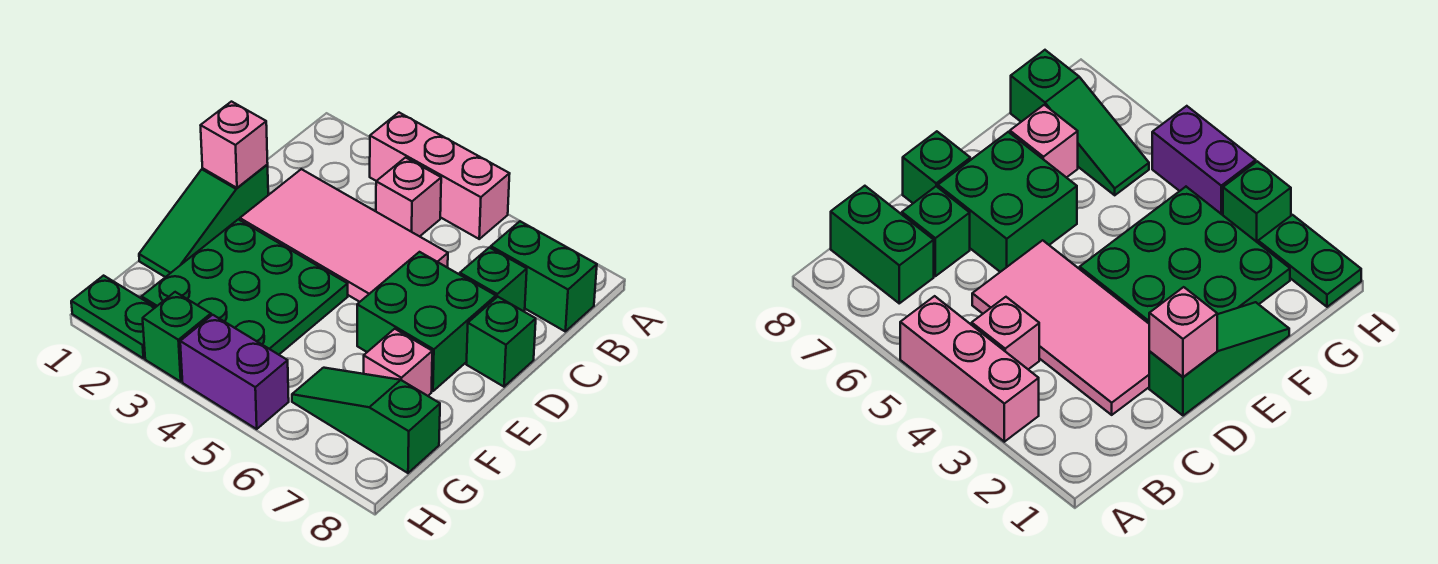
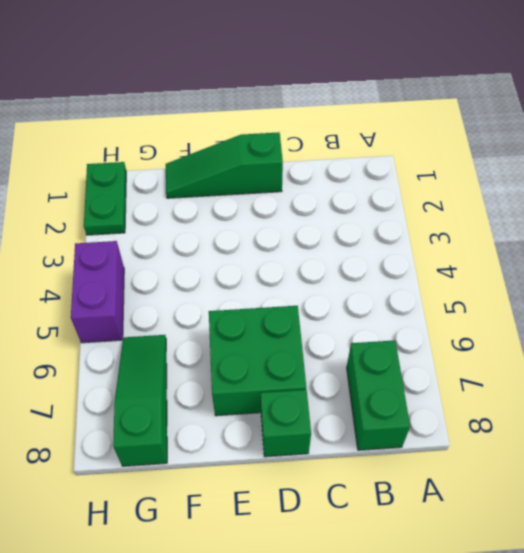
none -> pink brick A3:A5 level 1
none -> pink brick B4 level 1
none -> pink tile C2:D5 level 1

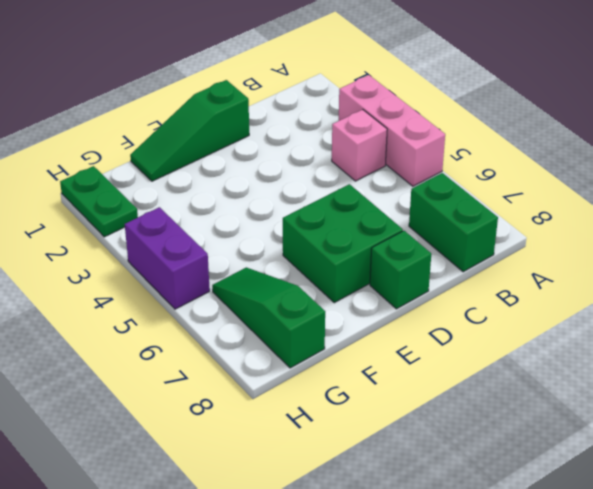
none -> pink tile C2:D5 level 1
none -> green brick C7 level 1
none -> green plate E2:G4 level 1

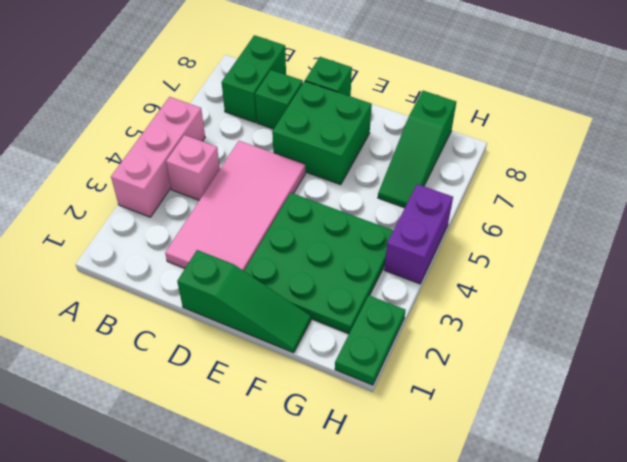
none -> pink brick F7 level 1
none -> green brick H3 level 1
none -> pink brick D1 level 2

